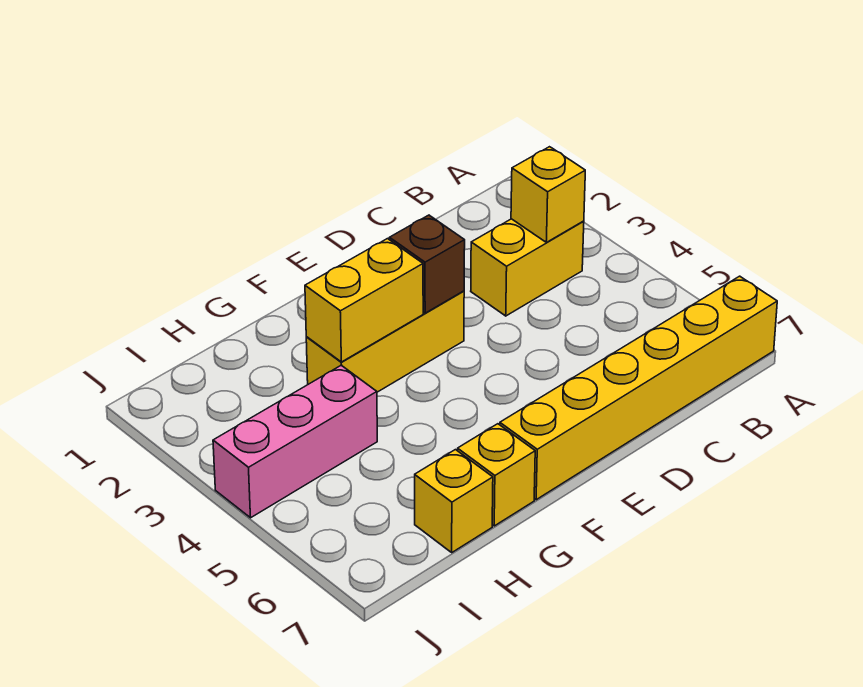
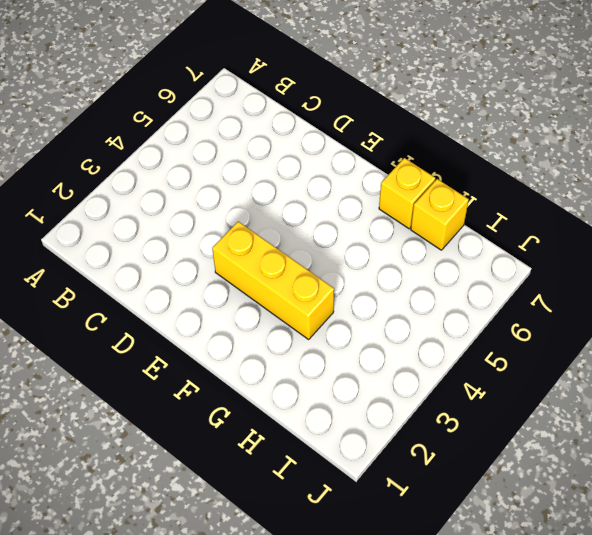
none -> yellow brick A7:F7 level 1
none -> yellow brick B3:C3 level 1

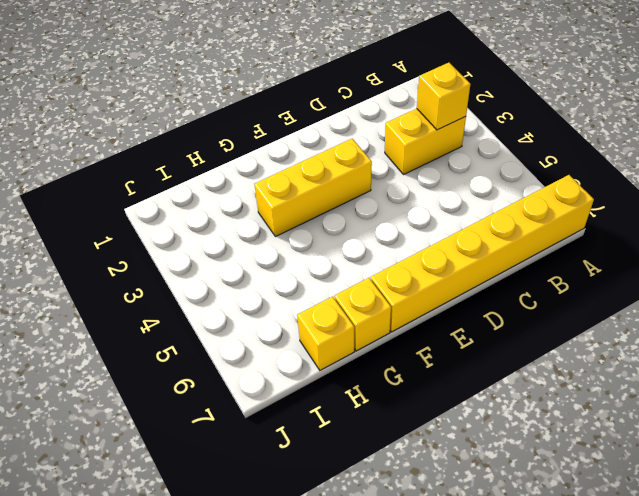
none -> pink brick H4:J4 level 1
none -> brown brick E3 level 2

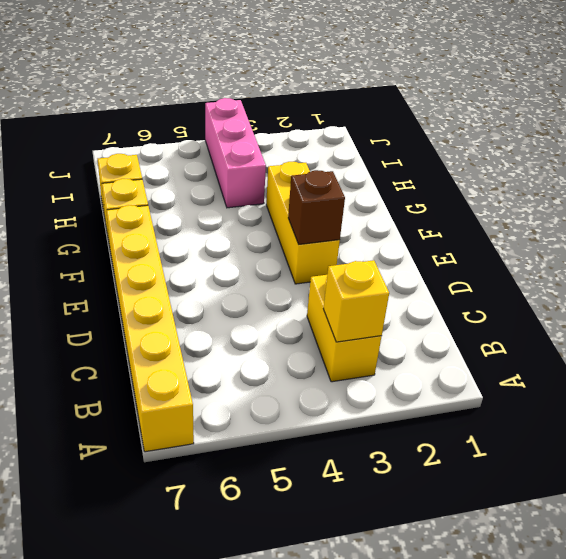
none -> yellow brick F3:G3 level 2

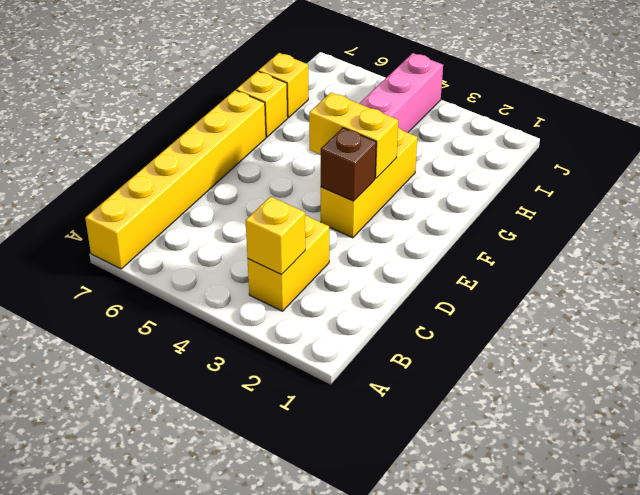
yellow brick F3:F4 level 2 -> yellow brick F3:G3 level 2

